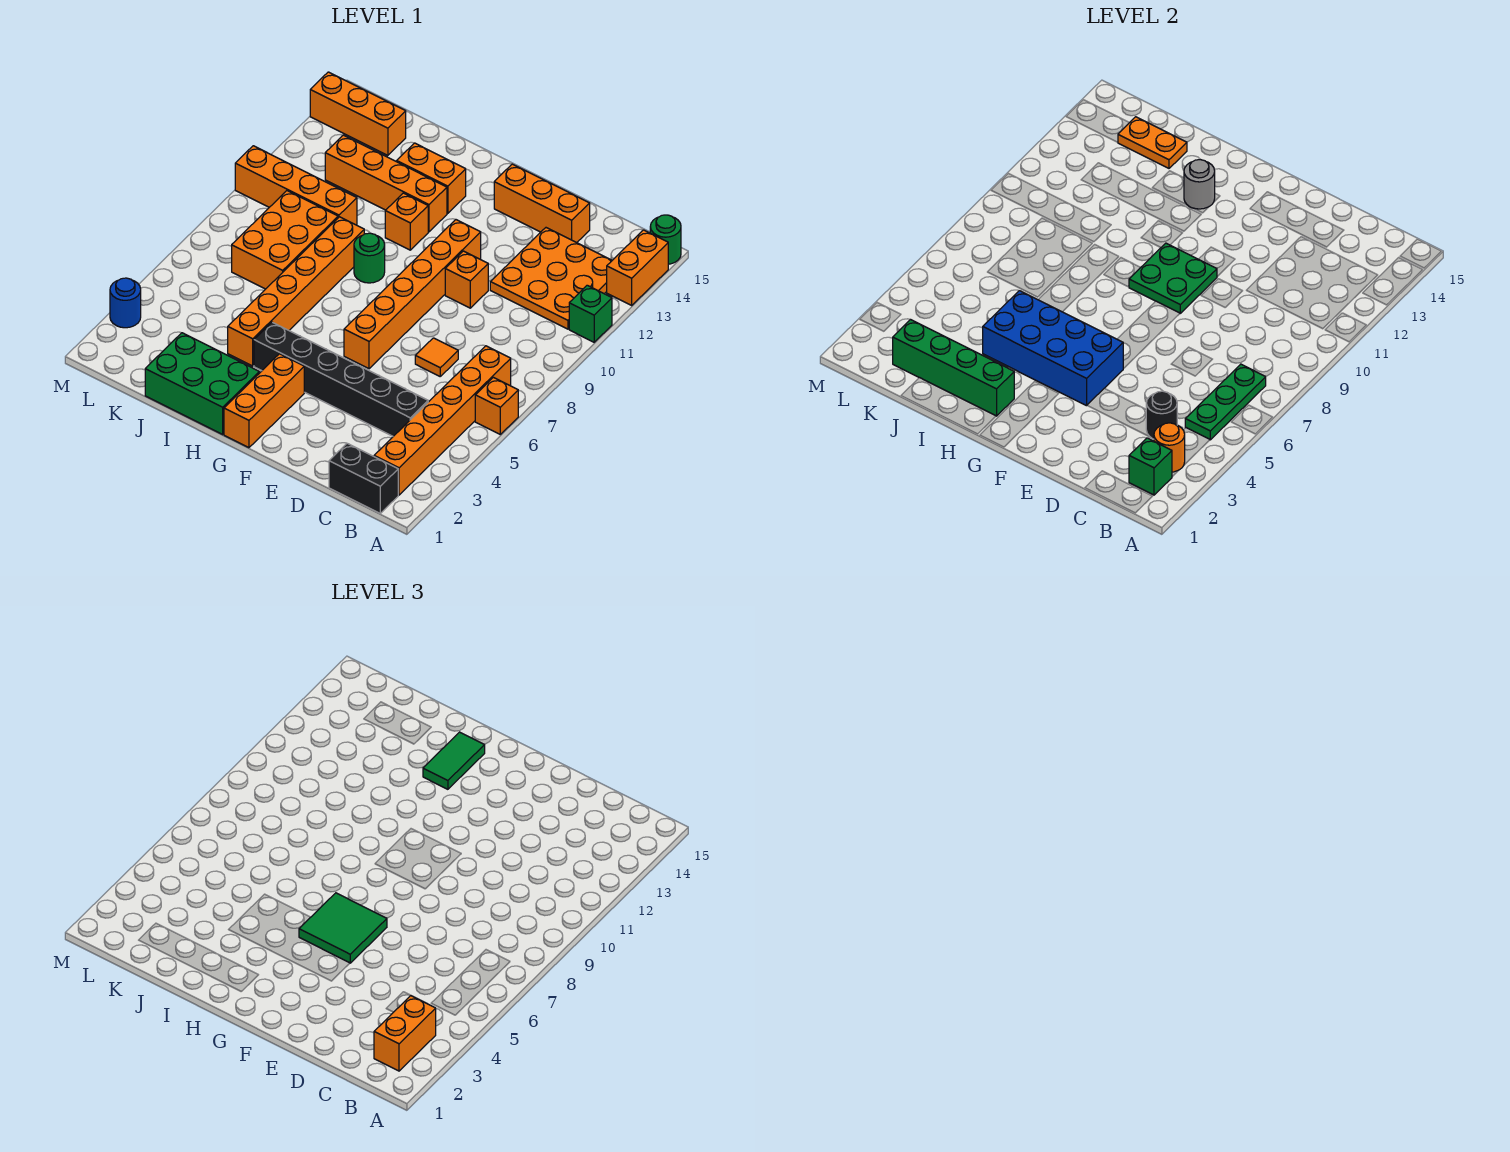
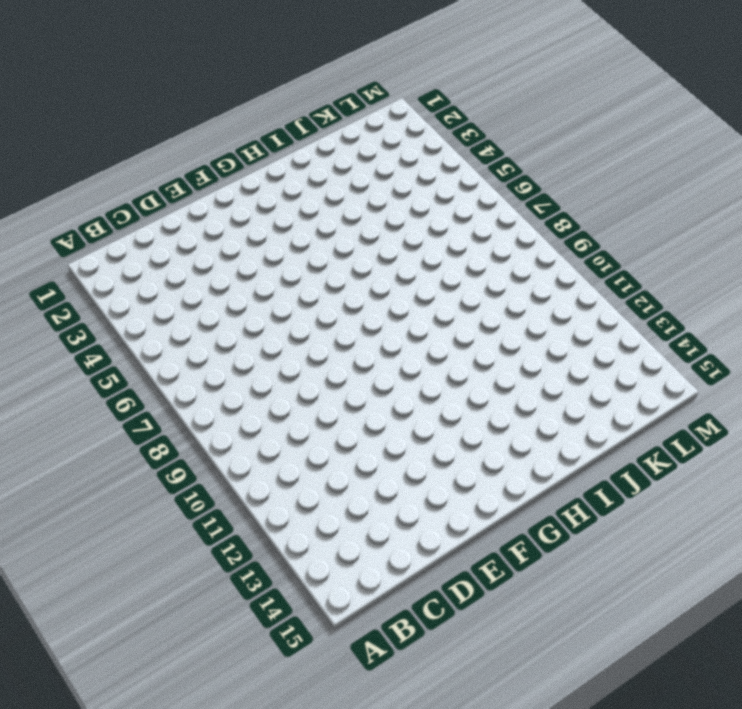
none -> orange brick A6 level 1
none -> green brick A11 level 1
none -> orange brick A13:A14 level 1
none -> green round brick A15 level 1

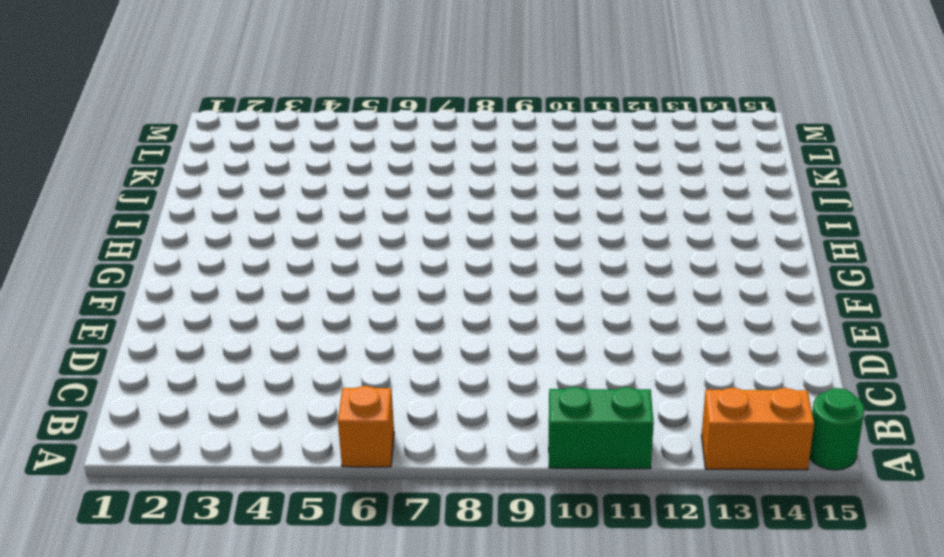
green brick A10:A11 level 1 -> green brick A11 level 1
none -> black brick B1:C1 level 1
none -> orange brick B2:B7 level 1
none -> orange plate B11:D13 level 1
none -> black brick C4:H4 level 1

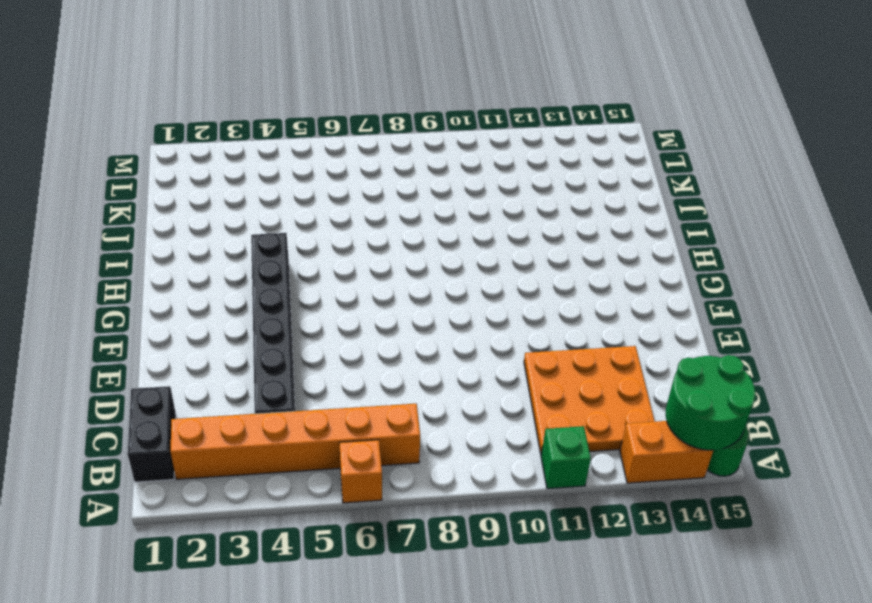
green round brick A14:B15 level 2 -> none
none -> orange tile D7 level 1
none -> orange brick D14:F14 level 1
none -> orange brick E10 level 1
none -> orange brick F6:F11 level 1

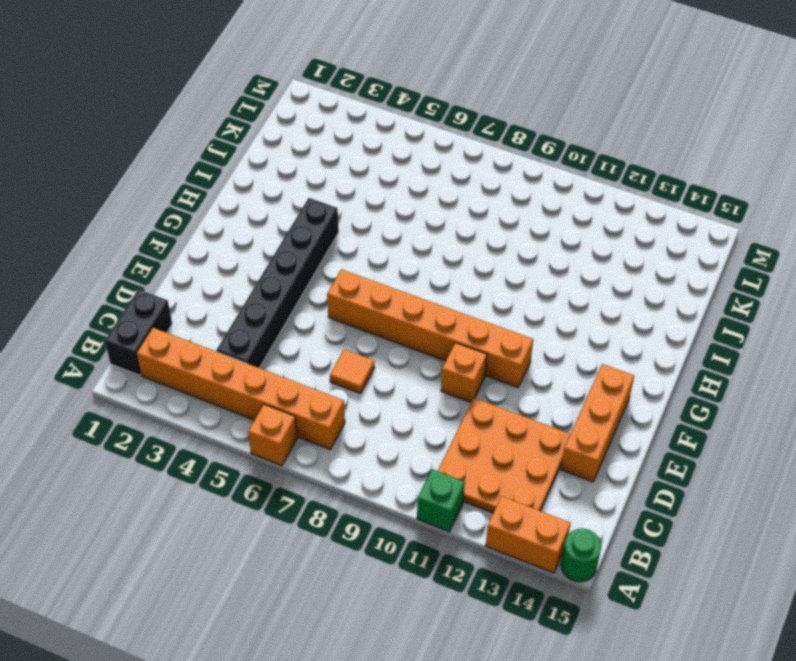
none -> orange brick G1:G3 level 1
none -> green brick H1:J2 level 1
none -> green round brick H9 level 1
none -> orange brick H11 level 1

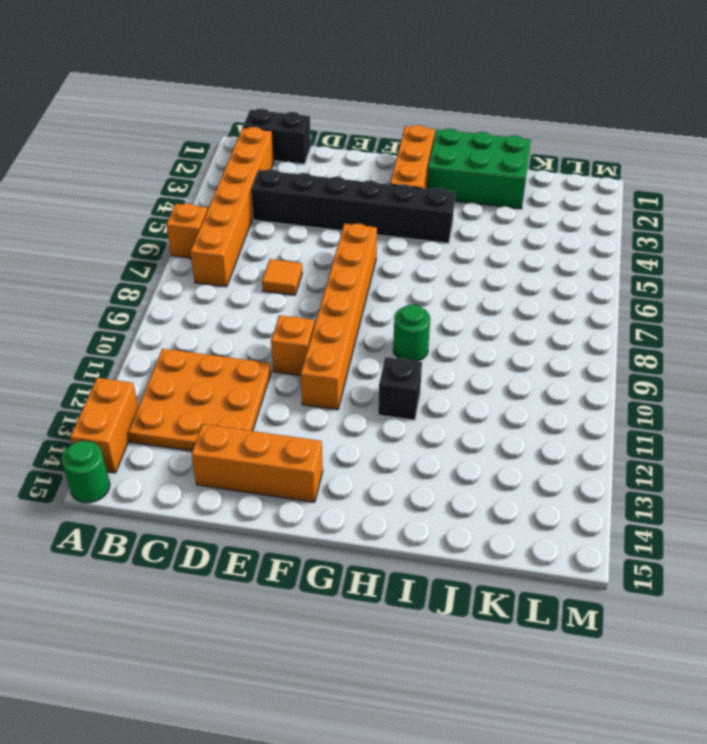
black brick H11 level 1 -> orange brick H11 level 1
none -> green brick A11 level 1
none -> orange brick H12:K12 level 1
none -> orange brick H13:I13 level 1
none -> orange brick I4:I9 level 1

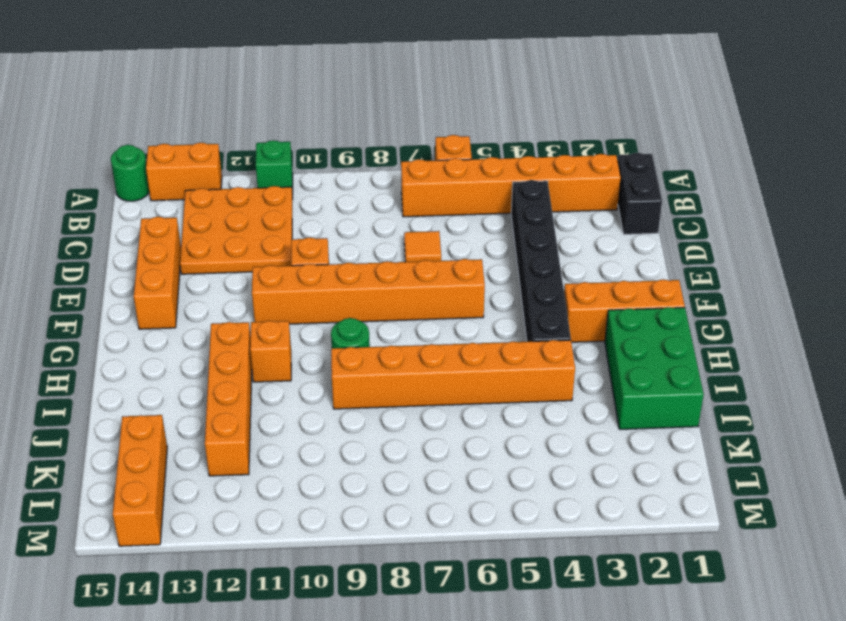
none -> orange brick H13:I13 level 1
none -> orange brick J7:K9 level 1
none -> orange brick J10:M10 level 1
none -> blue round brick M3 level 1

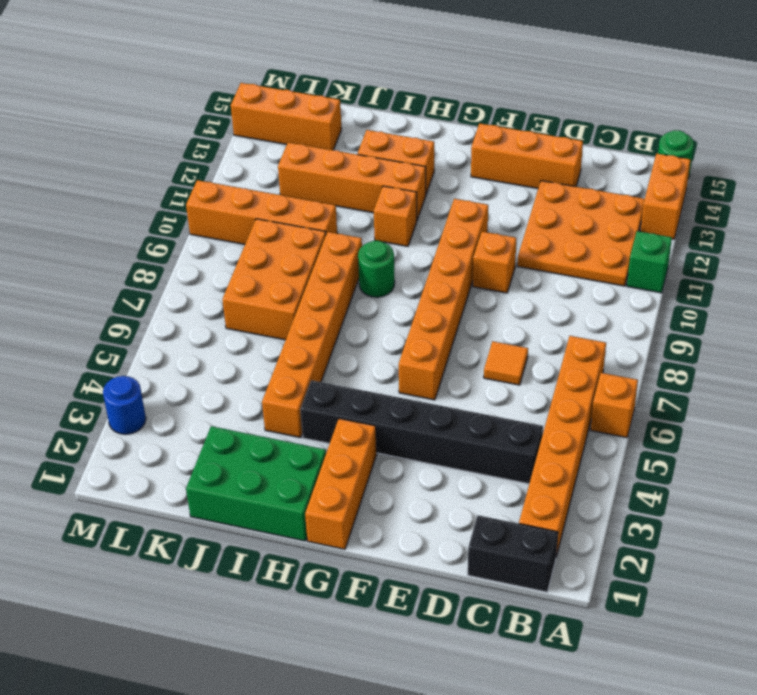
none -> green brick B2 level 2
none -> orange round brick B3 level 2
none -> green plate B5:B7 level 2
none -> black round brick C4 level 2

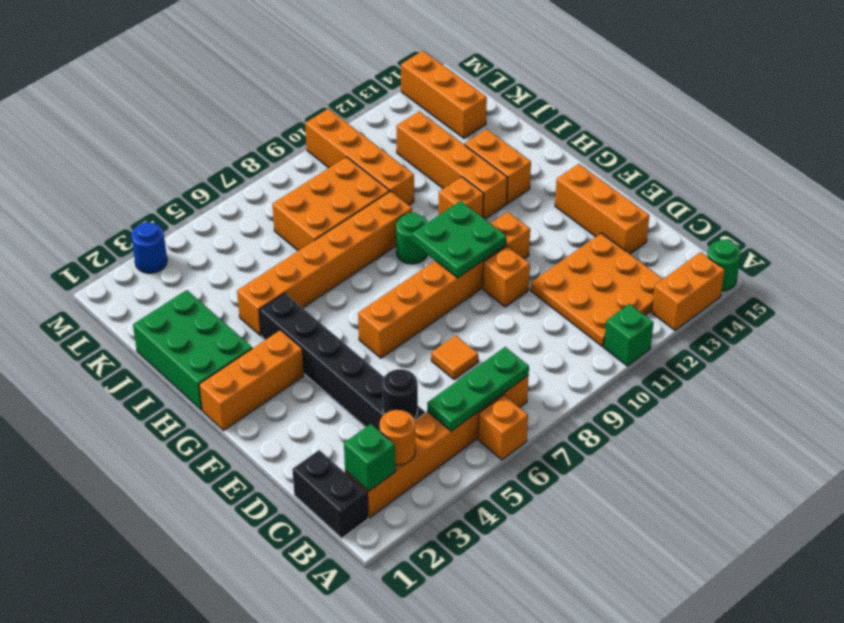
none -> blue brick F4:I5 level 2
none -> green brick H2:K2 level 2
none -> grey round brick H13 level 2
none -> orange plate J14:K14 level 2

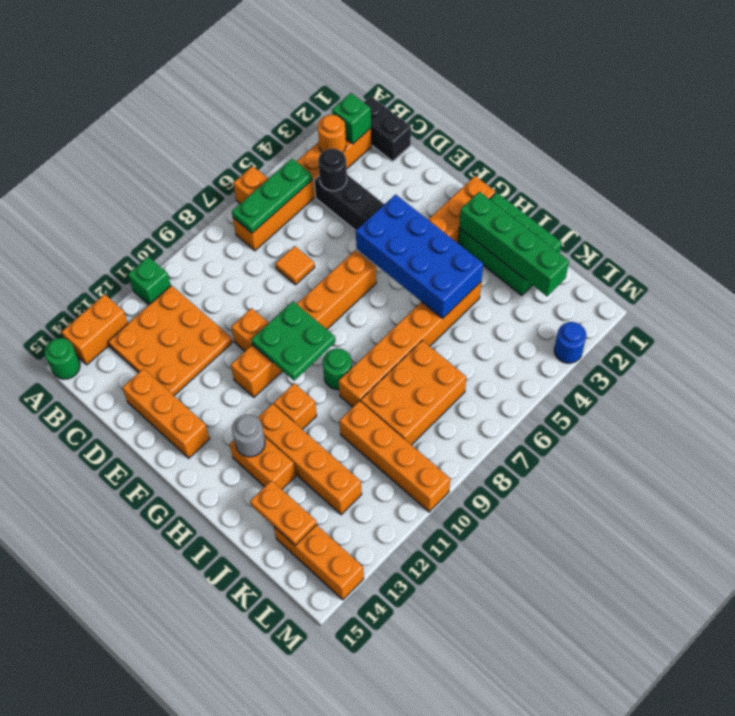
none -> orange brick B2:B3 level 3
none -> green tile F5:G6 level 3
none -> green tile H13:H14 level 3

